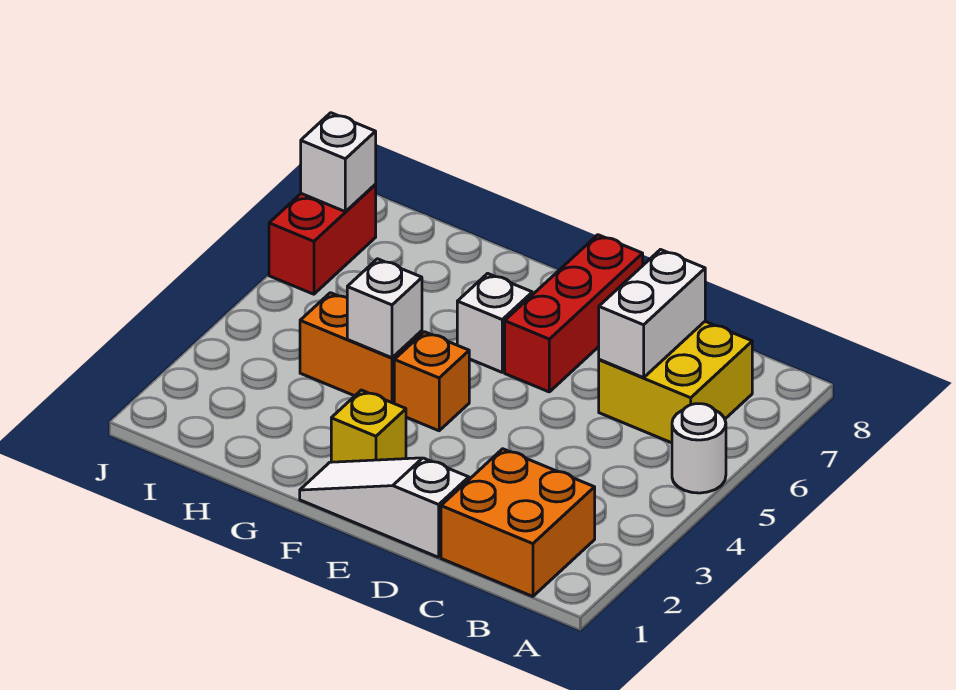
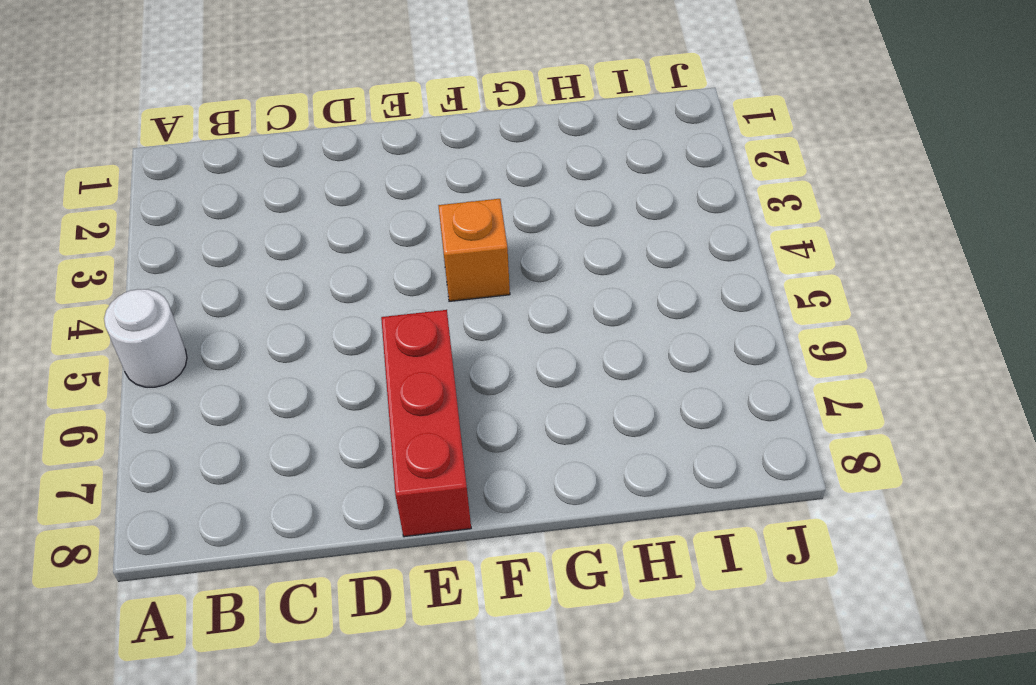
none -> orange brick B1:C2 level 1
none -> yellow brick B6:C7 level 1
none -> white slope D1:F1 level 1 top D

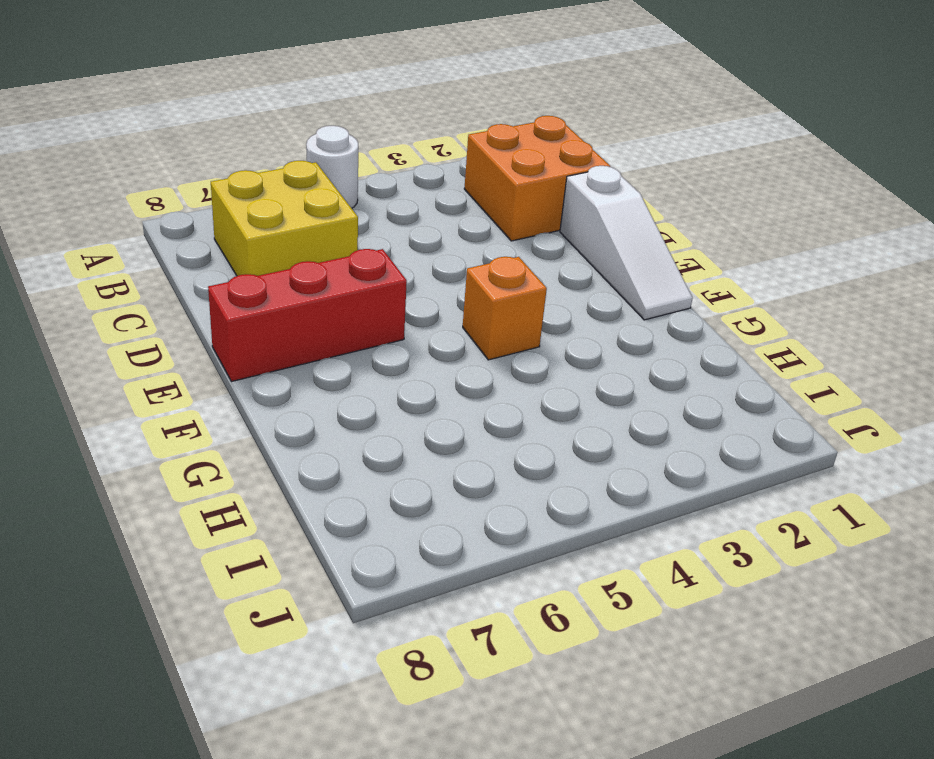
none -> yellow brick F2 level 1
none -> white brick F6 level 1
none -> orange brick G4:H4 level 1

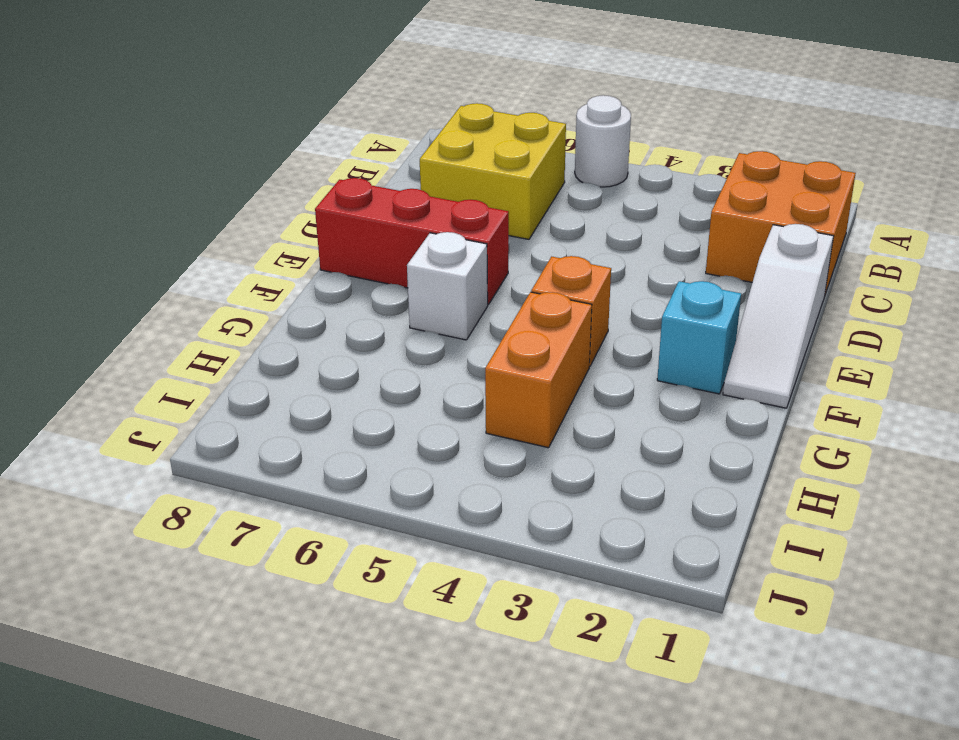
cyan brick F2 level 1 -> yellow brick F2 level 1
none -> red brick J6:J7 level 1
none -> white brick C6:C7 level 2
none -> white brick G4 level 2

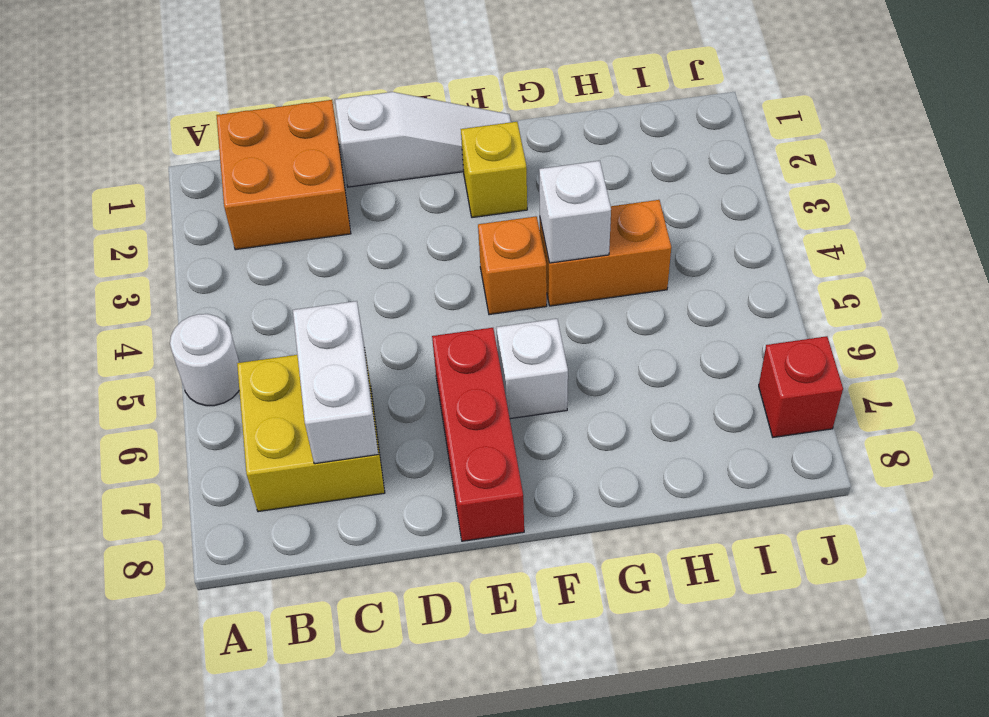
red brick J7 level 1 -> red brick J6:J7 level 1
none -> white brick J7 level 2

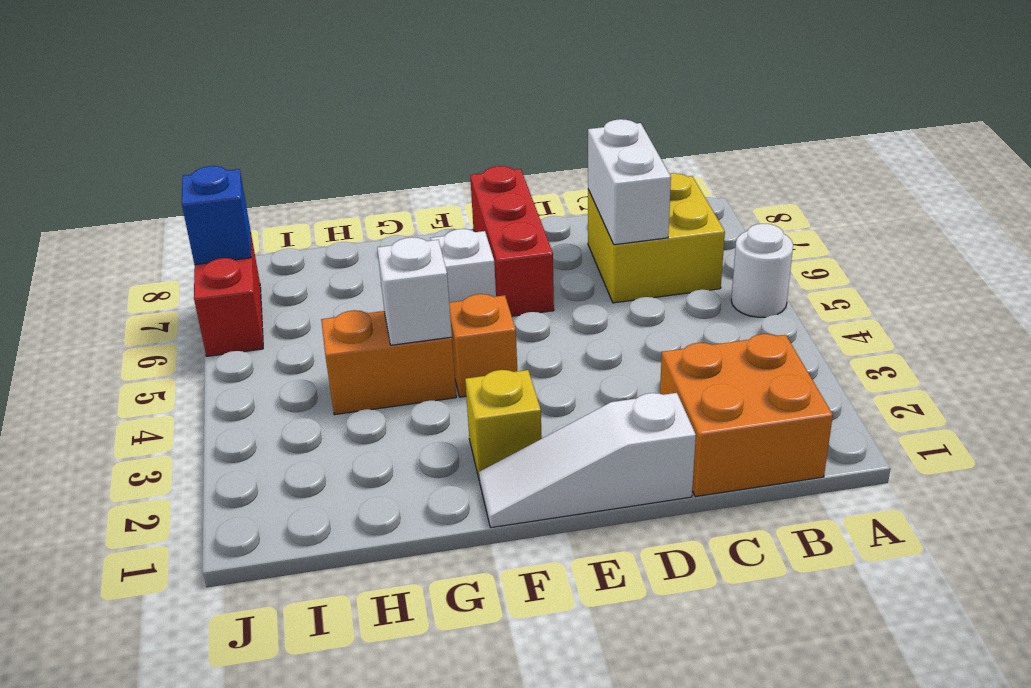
blue brick J7 level 2 -> white brick J7 level 2

